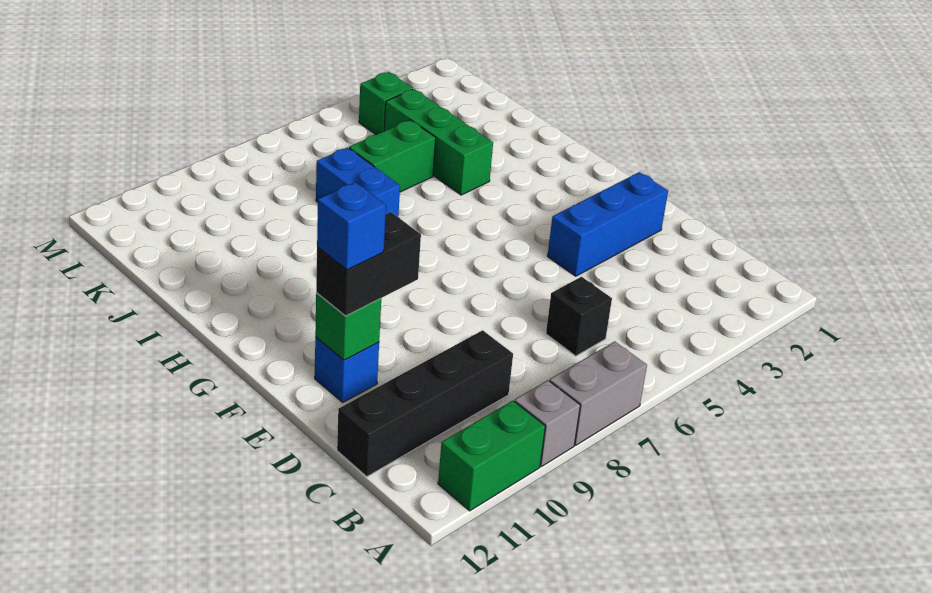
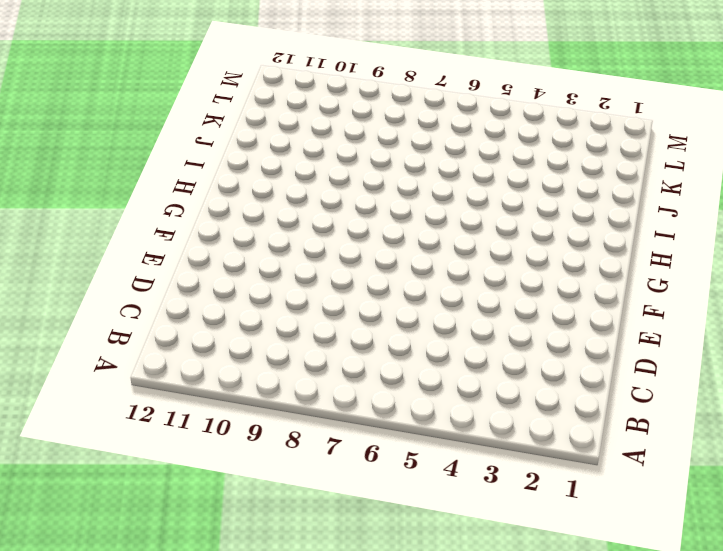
none -> grey brick A7:A8 level 1
none -> grey brick A9 level 1
none -> green brick A10:A11 level 1

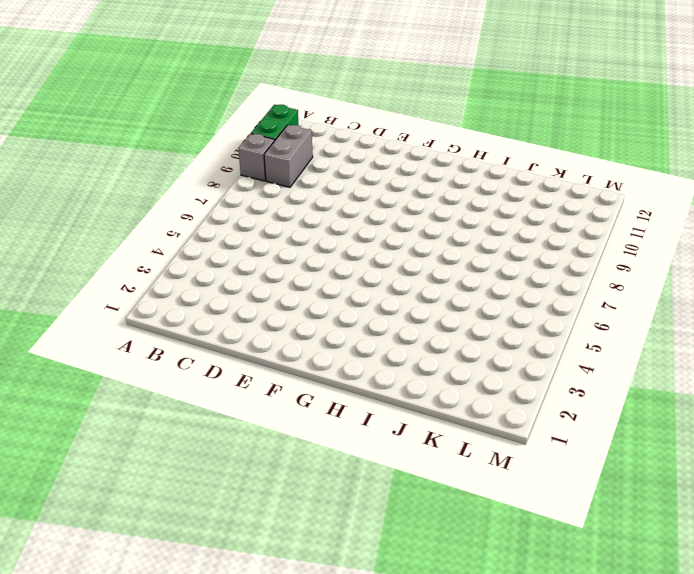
grey brick B9:B10 level 1 -> grey brick A7:A8 level 1
none -> black brick C6 level 1
none -> black brick C9:C12 level 1
none -> blue brick E2:E4 level 1

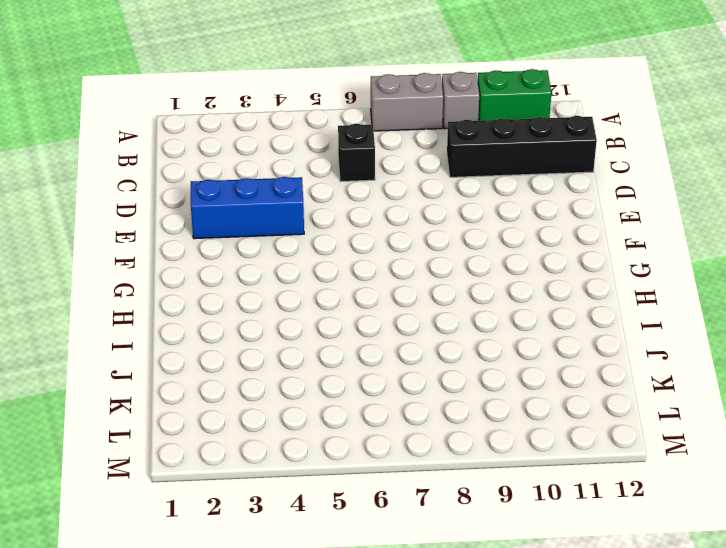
none -> blue brick E11 level 1
none -> green brick I4:K4 level 1
none -> blue brick I7:J7 level 1

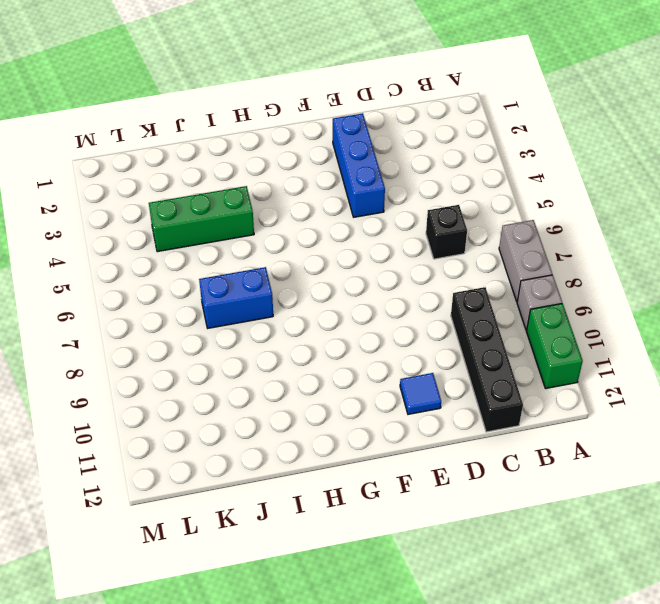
blue tile E11 level 1 -> blue brick E11 level 1
none -> green brick J5:J6 level 1
none -> green brick L4 level 1
none -> green brick E11 level 2

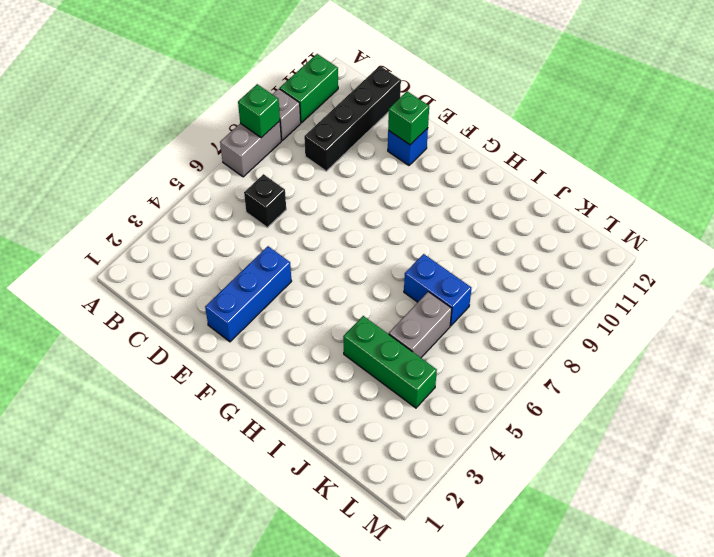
green brick A8 level 2 -> green brick L4 level 1
grey brick J5:J6 level 1 -> green brick J5:J6 level 1
none -> black brick E10:E11 level 3
none -> blue brick E11 level 4

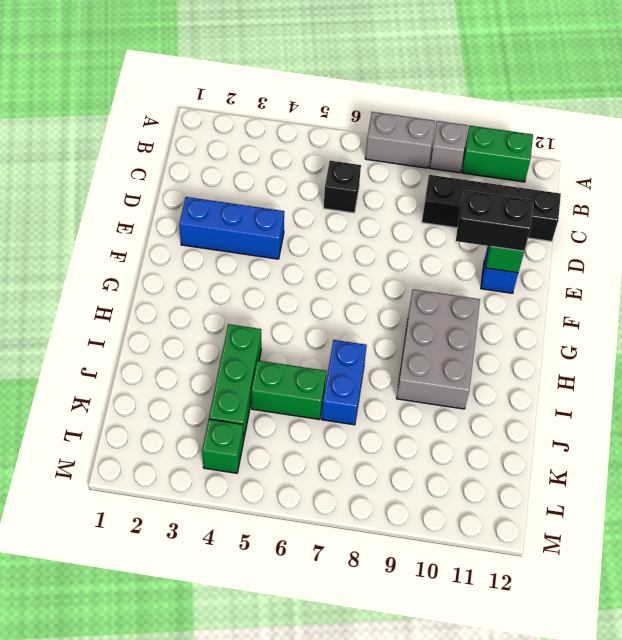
grey brick G9:I10 level 1 -> none
none -> blue brick E11 level 4

